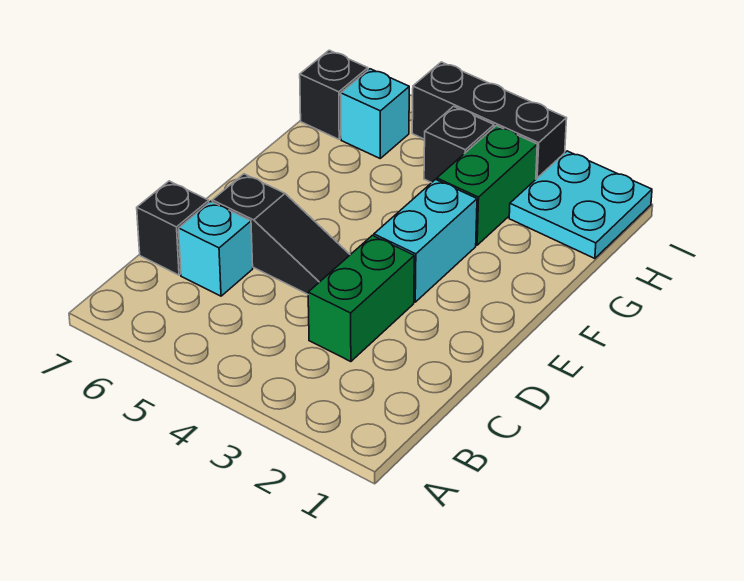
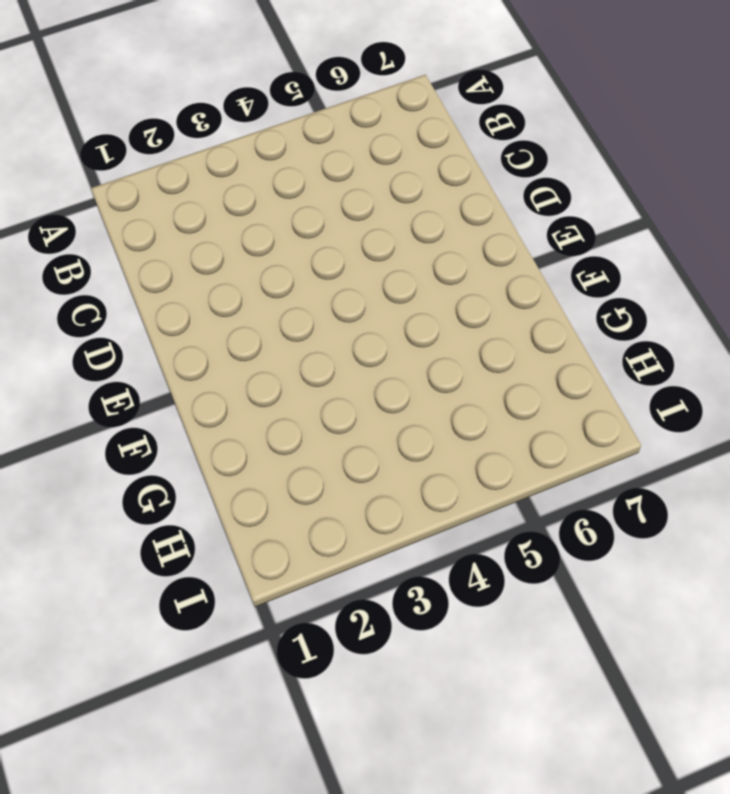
none -> green brick C3:D3 level 1
none -> cyan brick C6 level 1

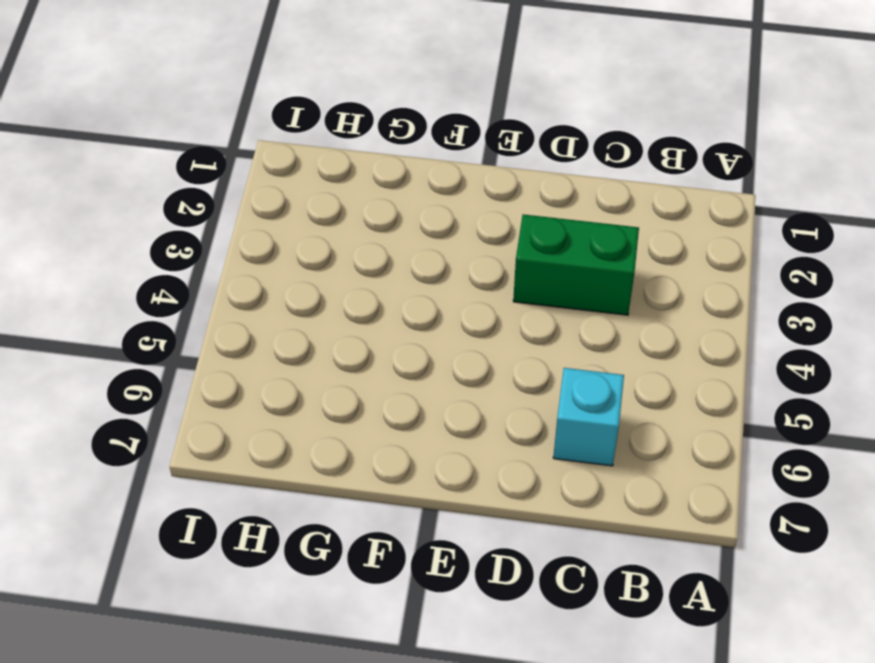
none -> black brick C7 level 1
none -> black slope D4:D6 level 1 top 6

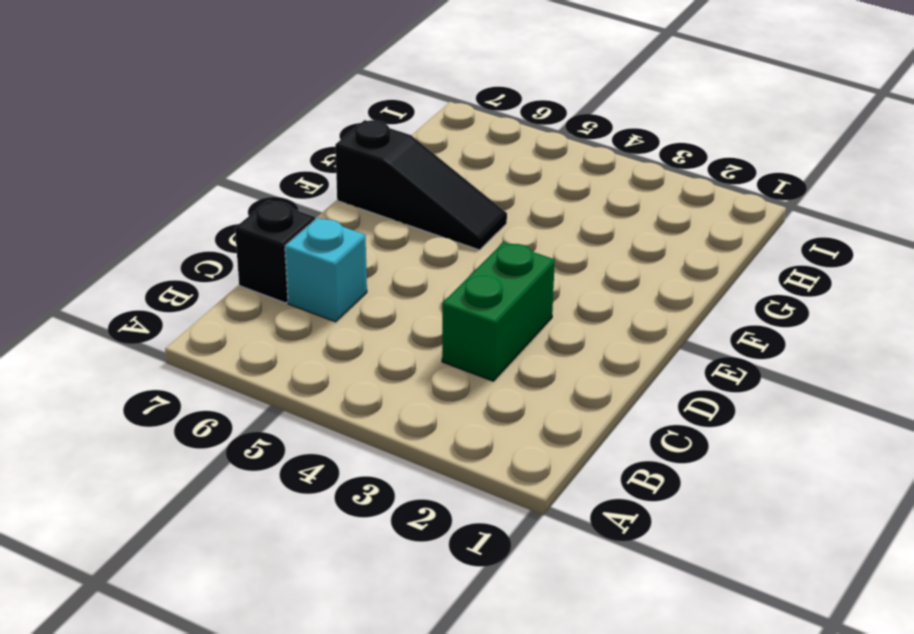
black slope F5:F7 level 1 top 7 -> black slope D4:D6 level 1 top 6
none -> cyan brick E3:F3 level 1
none -> green brick G3:H3 level 1

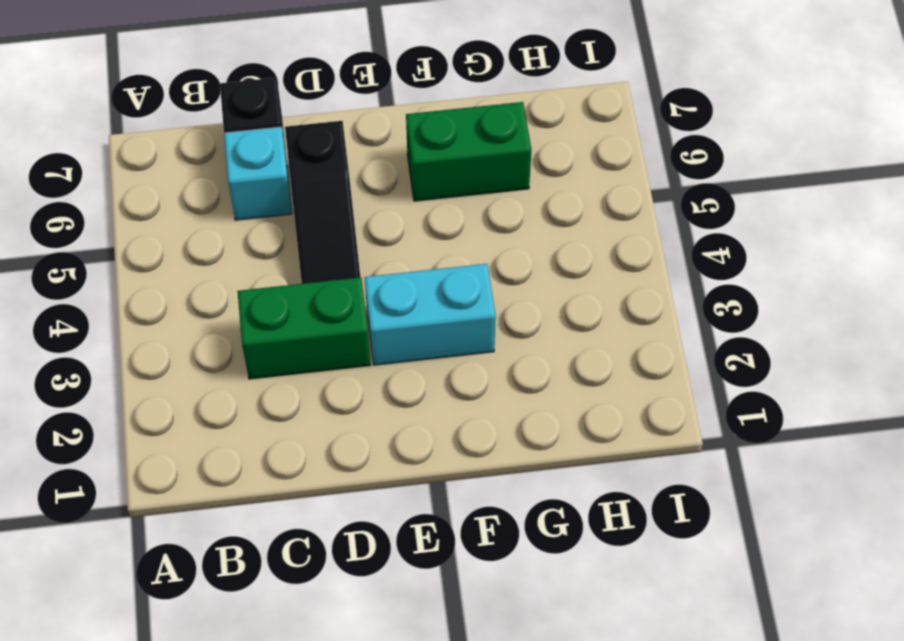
green brick F6:G6 level 1 -> green brick G3:H3 level 1
none -> cyan plate H1:I2 level 1
none -> black brick H4 level 1

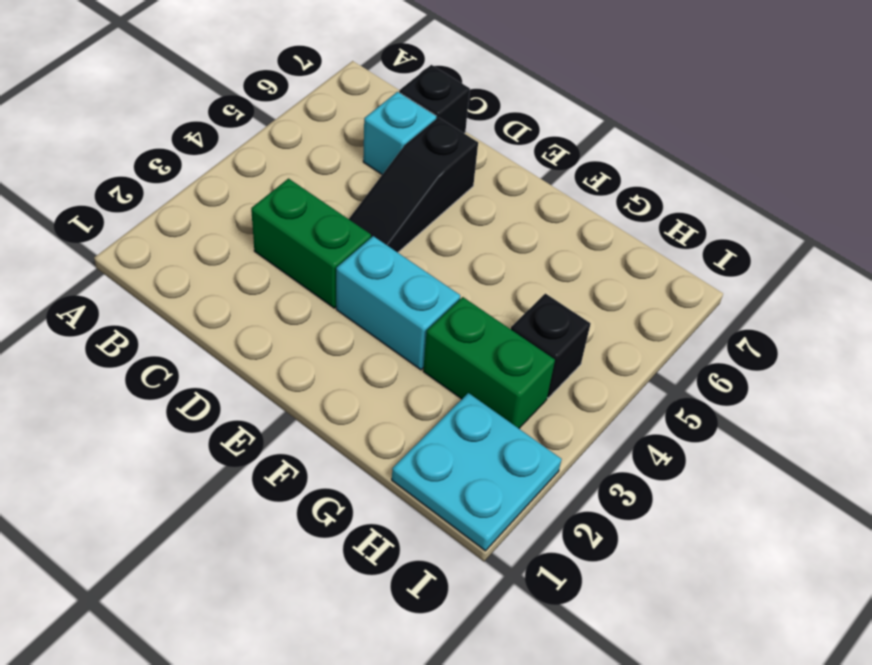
none -> cyan brick H6 level 1
none -> black brick H7 level 1

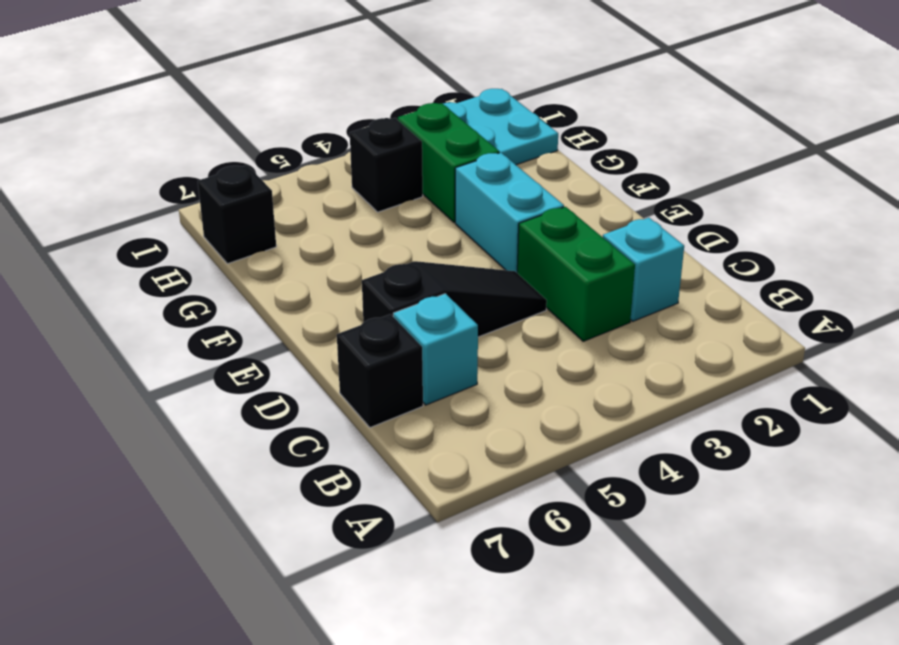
cyan brick C2 level 1 -> cyan brick H6 level 1
none -> black brick I3:I5 level 1

